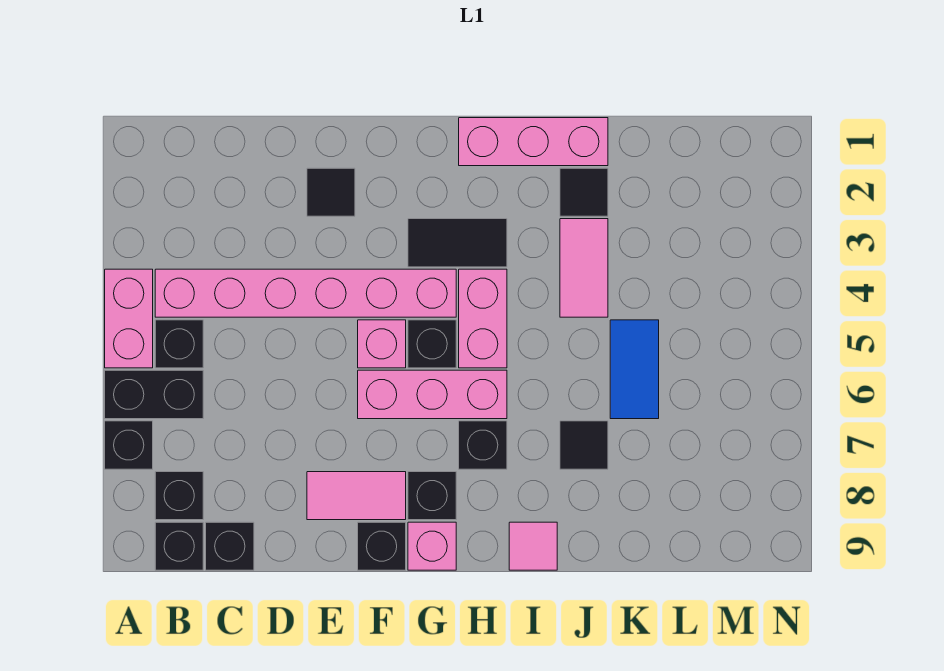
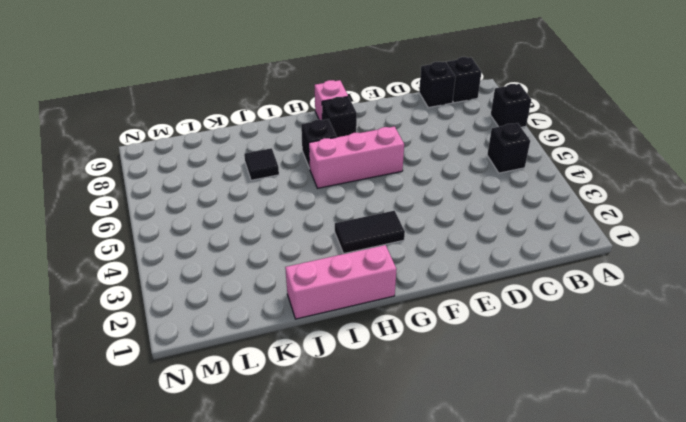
none -> pink brick A4:A5 level 1
none -> black brick A6:B6 level 1
none -> pink brick B4:G4 level 1

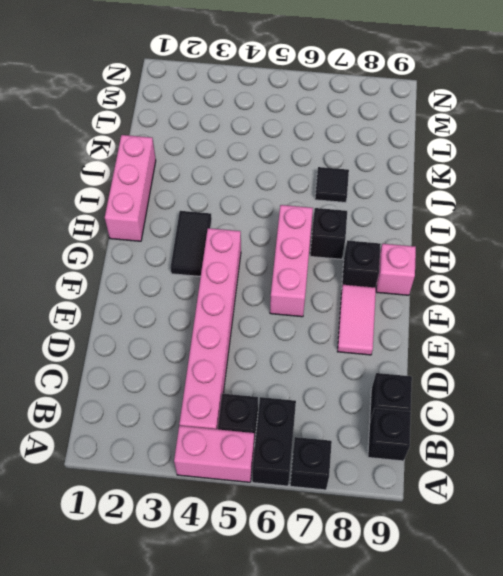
none -> black brick B8 level 1
none -> black tile E2 level 1
none -> pink brick F5 level 1

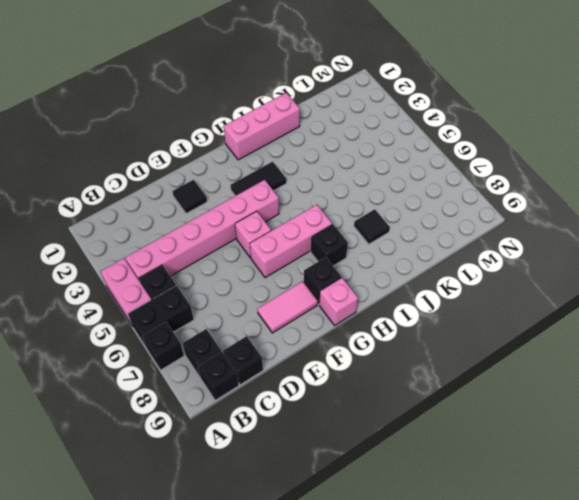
none -> black brick F9 level 1
none -> black brick G5 level 1
none -> pink brick H4:H5 level 1

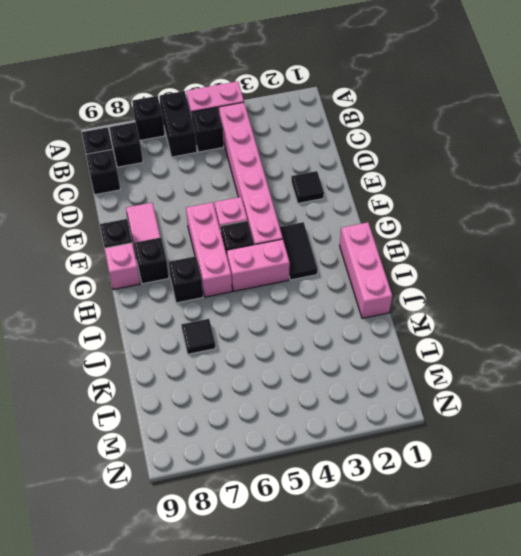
none -> pink tile I9 level 1
none -> black tile J2 level 1
none -> pink tile J3:J4 level 1

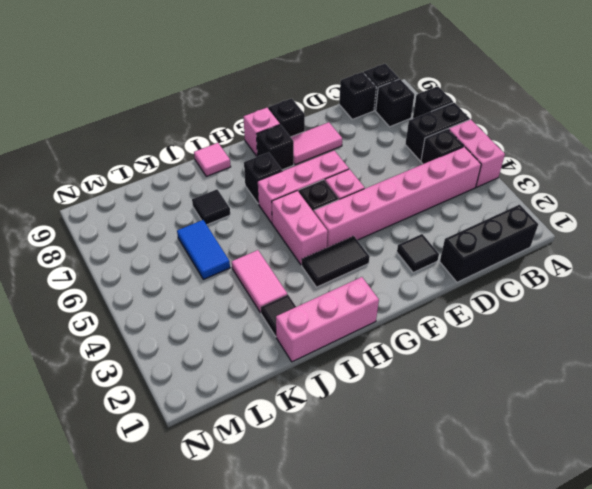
black brick B1:D1 level 1 -> none

